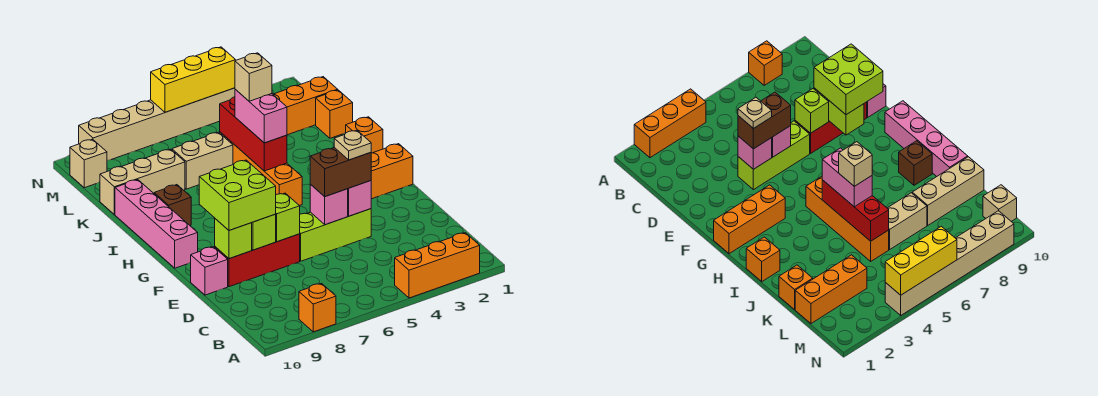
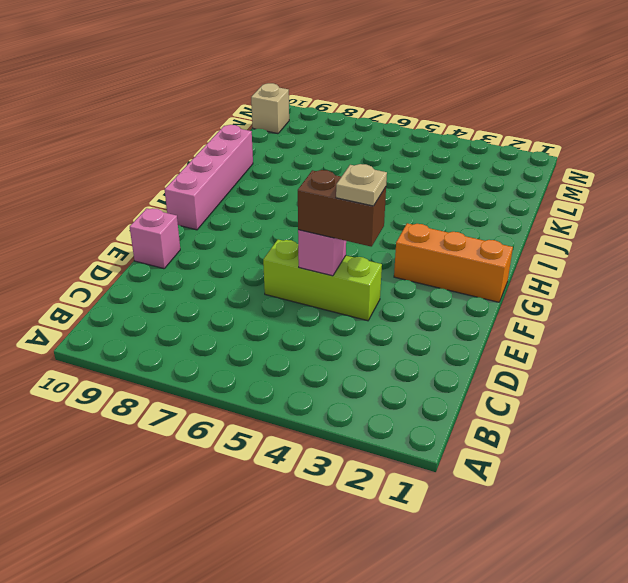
none -> orange brick A2:A4 level 1
none -> orange brick A8 level 1
none -> red brick E7:E9 level 1

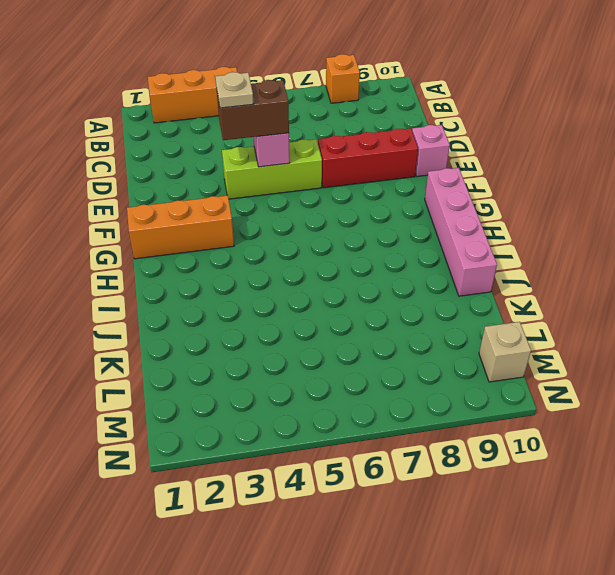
none -> orange brick H5:K5 level 1
none -> orange brick I1 level 1
none -> brown brick I9 level 1

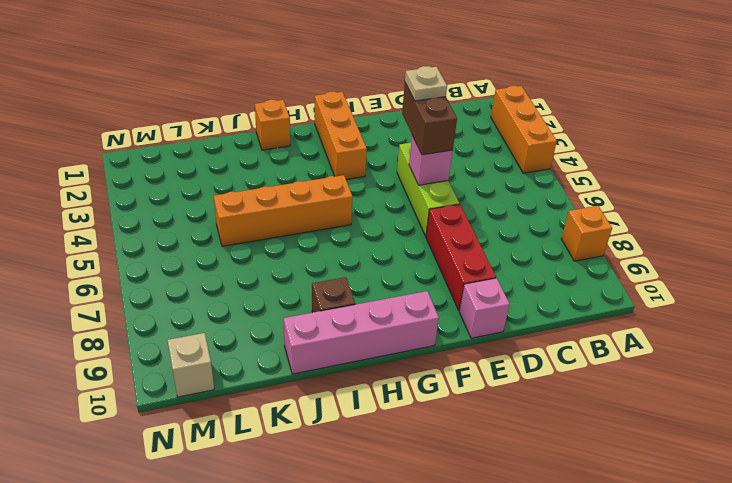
none -> orange brick K1 level 1
none -> tan brick K6:K7 level 1
none -> tan brick K8:K10 level 1

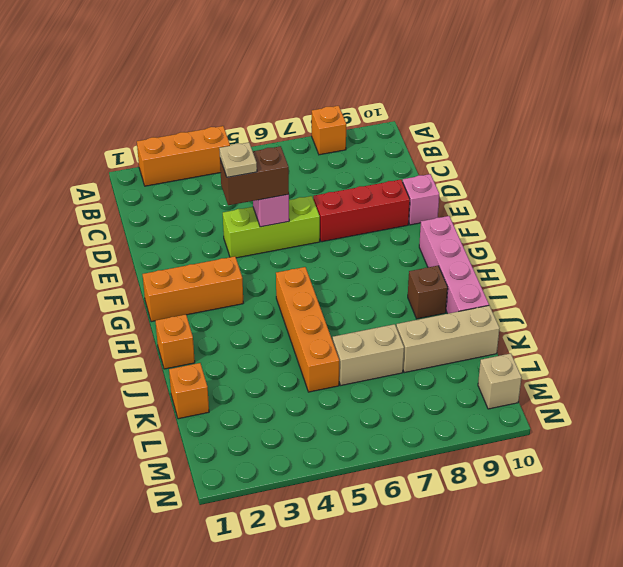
none -> orange brick L1:L3 level 1
none -> tan brick N4:N9 level 1
none -> pink brick E4 level 2

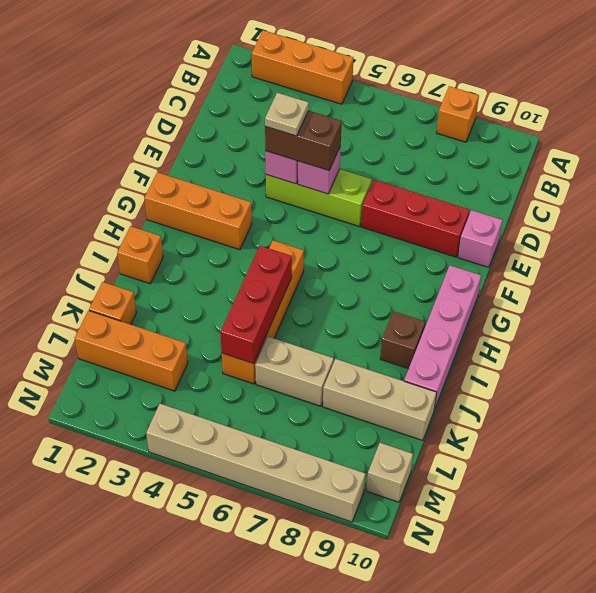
none -> lime brick E7 level 2
none -> lime brick E8:F8 level 2
none -> lime brick E9 level 2

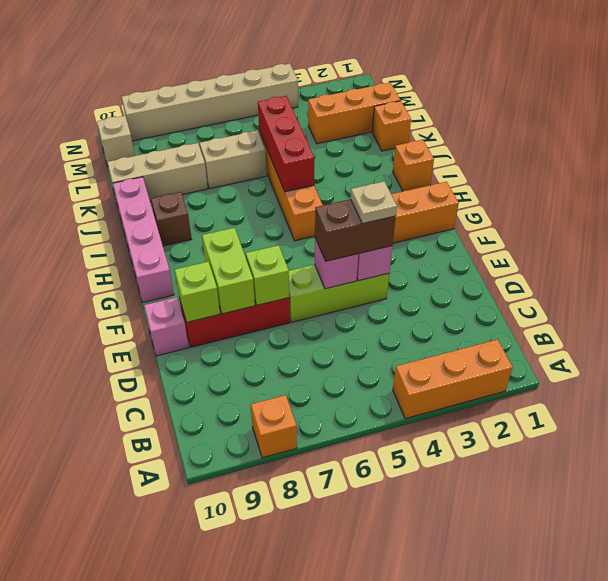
none -> yellow brick N4:N6 level 2
none -> lime brick E8:F9 level 3
none -> pink brick I5:J5 level 3

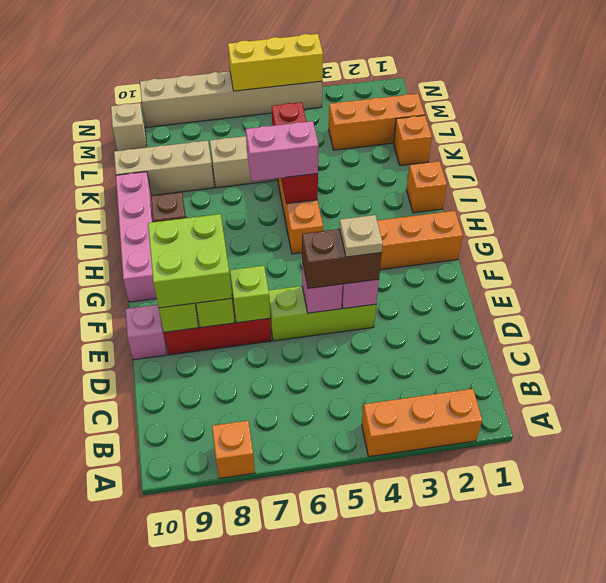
pink brick I5:I6 level 3 -> pink brick I5:J5 level 3
none -> tan brick J5 level 4

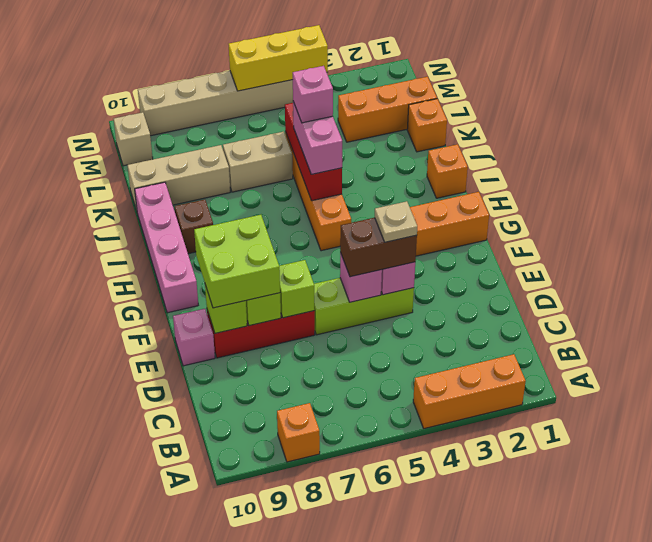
pink brick J5 level 4 -> tan brick J5 level 4

